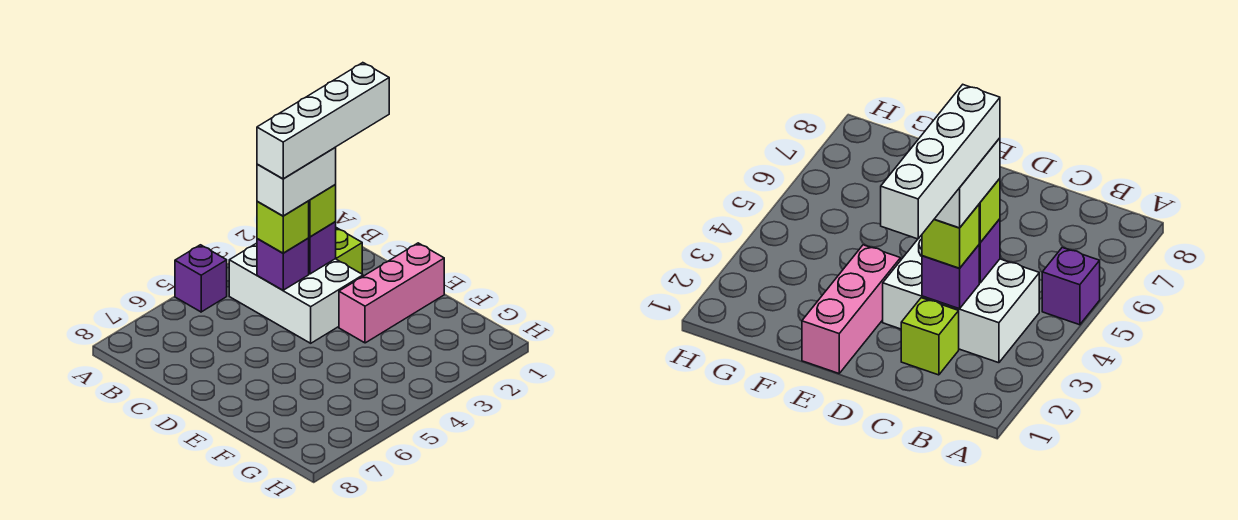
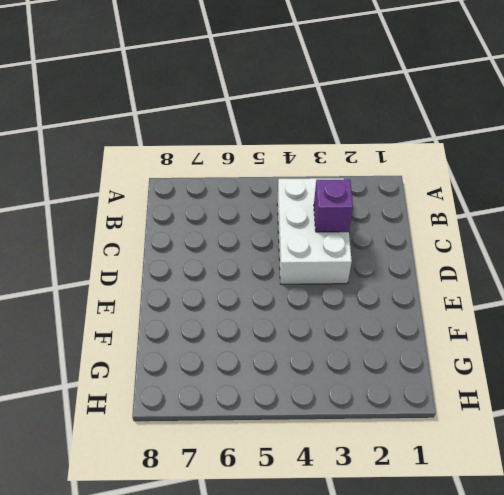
none -> purple brick A5 level 1
none -> lime brick C2 level 1

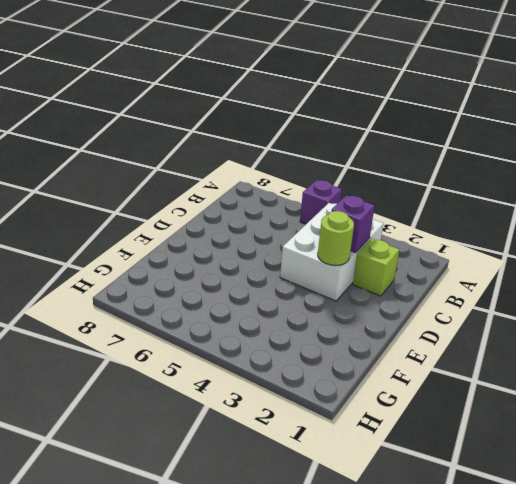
lime round brick D3 level 2 -> none
none -> pink brick E1:E3 level 1
none -> purple brick C4 level 2

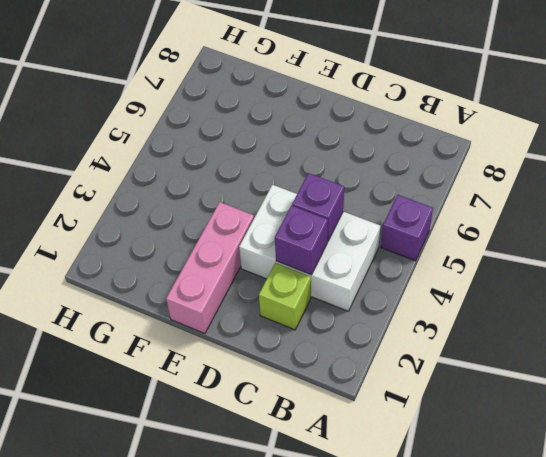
none -> lime brick C3 level 3
none -> lime brick C4 level 3

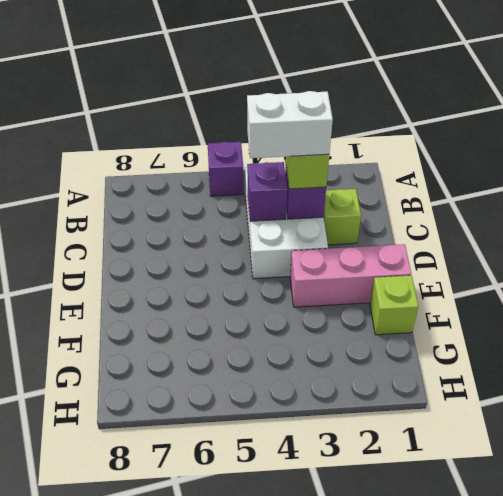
lime brick F1 level 1 -> lime brick C4 level 3
none -> white brick C1:C4 level 5

